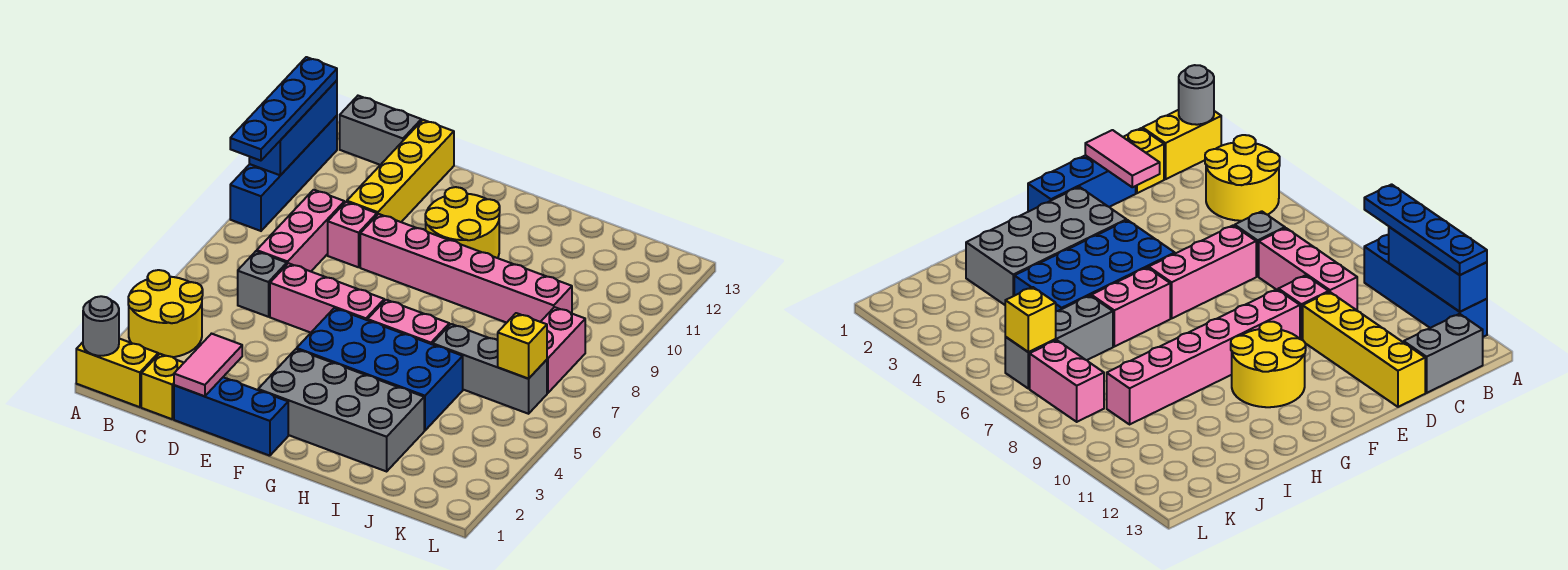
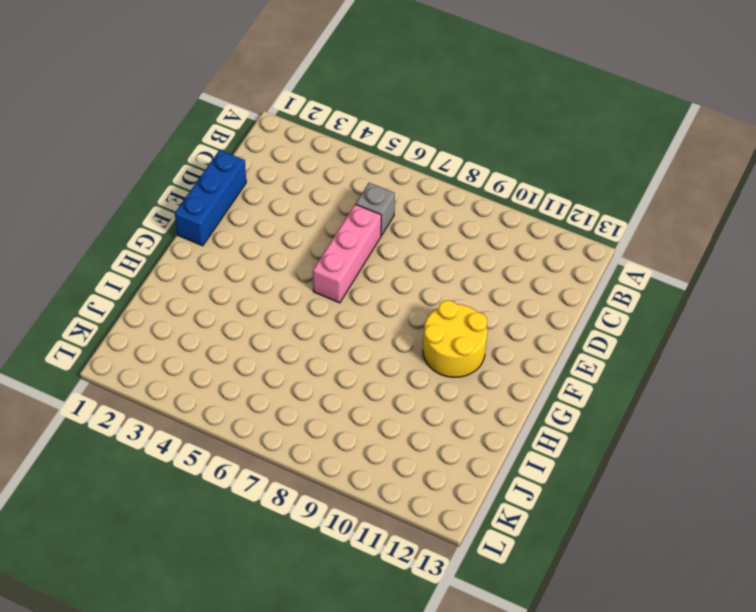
none -> yellow brick A1:B1 level 1
none -> yellow round brick A3:B4 level 1
none -> blue brick A9:A12 level 1

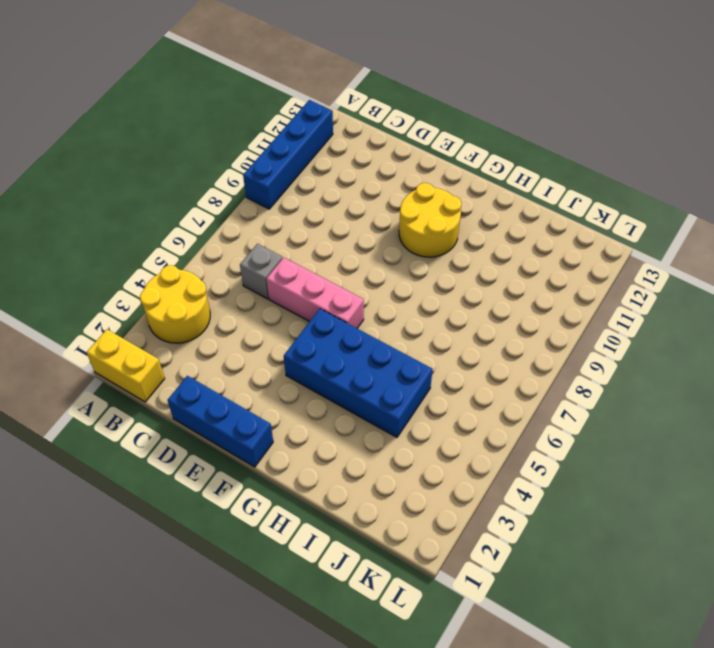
none -> grey brick B13:C13 level 1
none -> yellow brick C1 level 1
none -> pink brick C7:C9 level 1

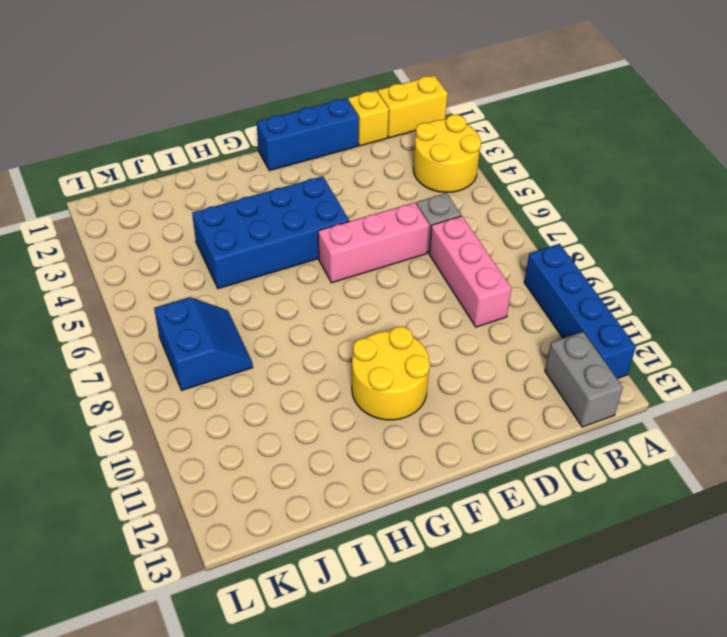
grey brick B12:B13 level 1 -> grey brick B13:C13 level 1
blue slope J7:K8 level 1 top K -> pink brick K7:K8 level 1
none -> pink brick D9 level 1
none -> yellow brick D10:D13 level 1
none -> pink brick E9:J9 level 1

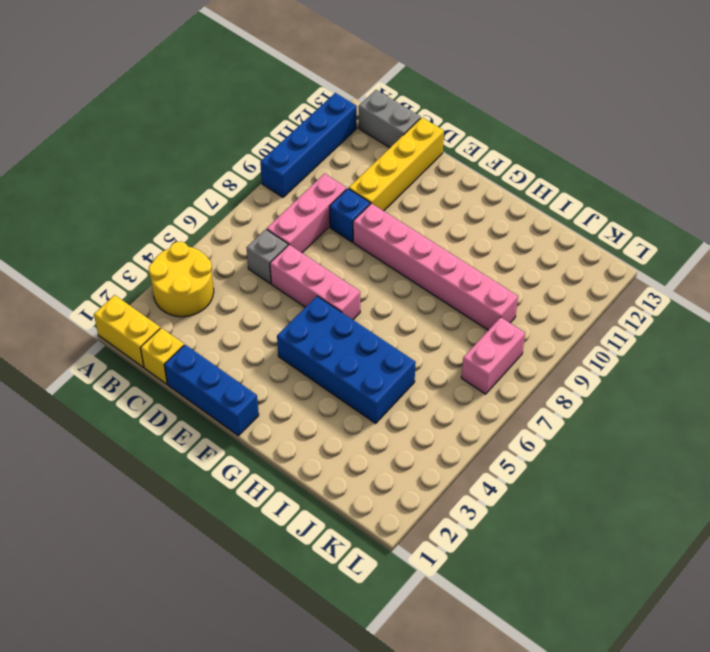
blue brick D9 level 1 -> pink brick D9 level 1
none -> grey brick F2:I3 level 1
none -> yellow round brick F10:G11 level 1
none -> pink brick G6:H6 level 1

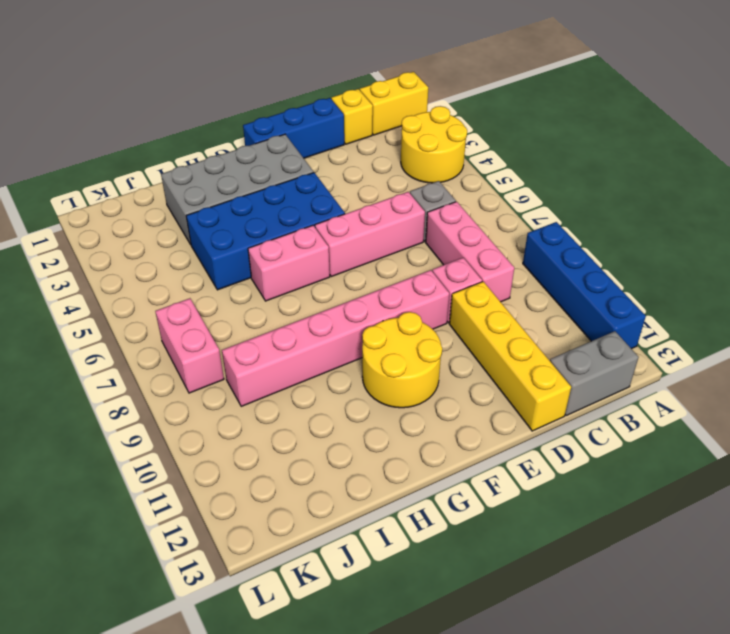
none -> grey brick I6:K6 level 1
none -> grey round brick A1 level 2
none -> blue brick A10:A12 level 2

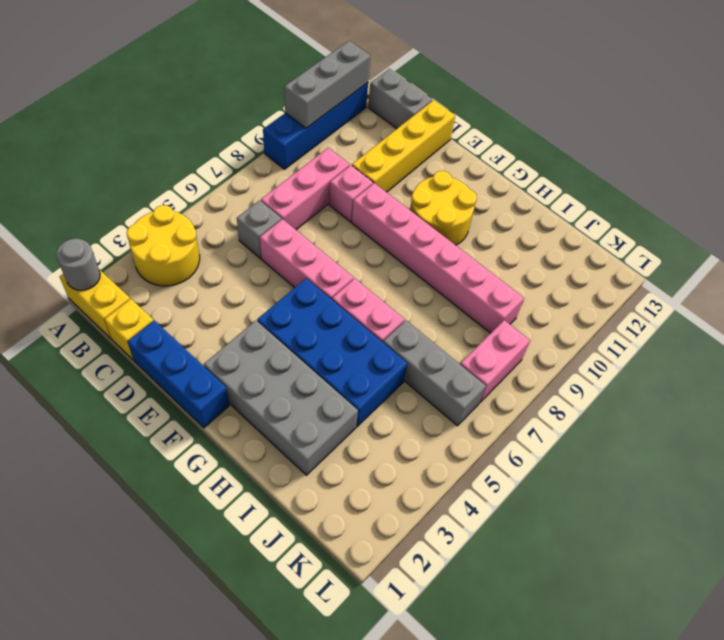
grey brick A10:A12 level 2 -> blue brick A10:A12 level 2
none -> pink tile D1:D2 level 2
none -> yellow brick K6 level 2
none -> blue plate A9:A12 level 3

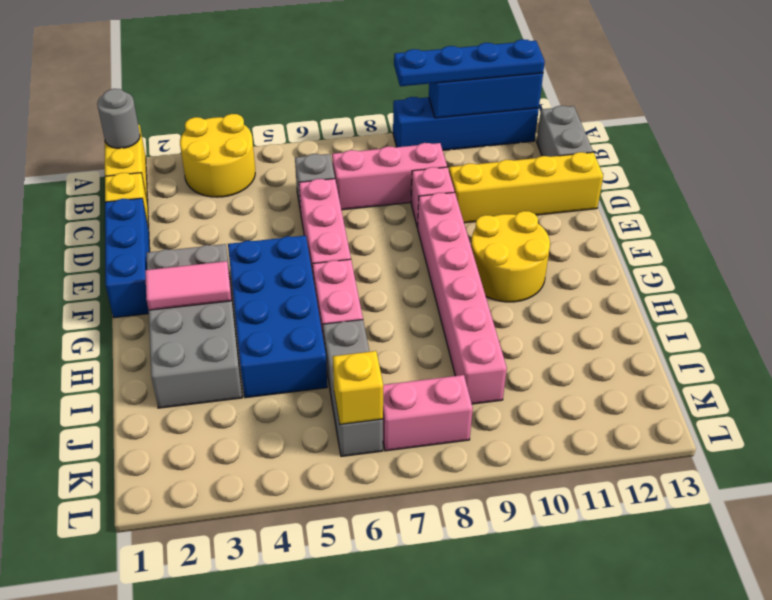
pink tile G2:G3 level 2 -> pink tile D1:D2 level 2

